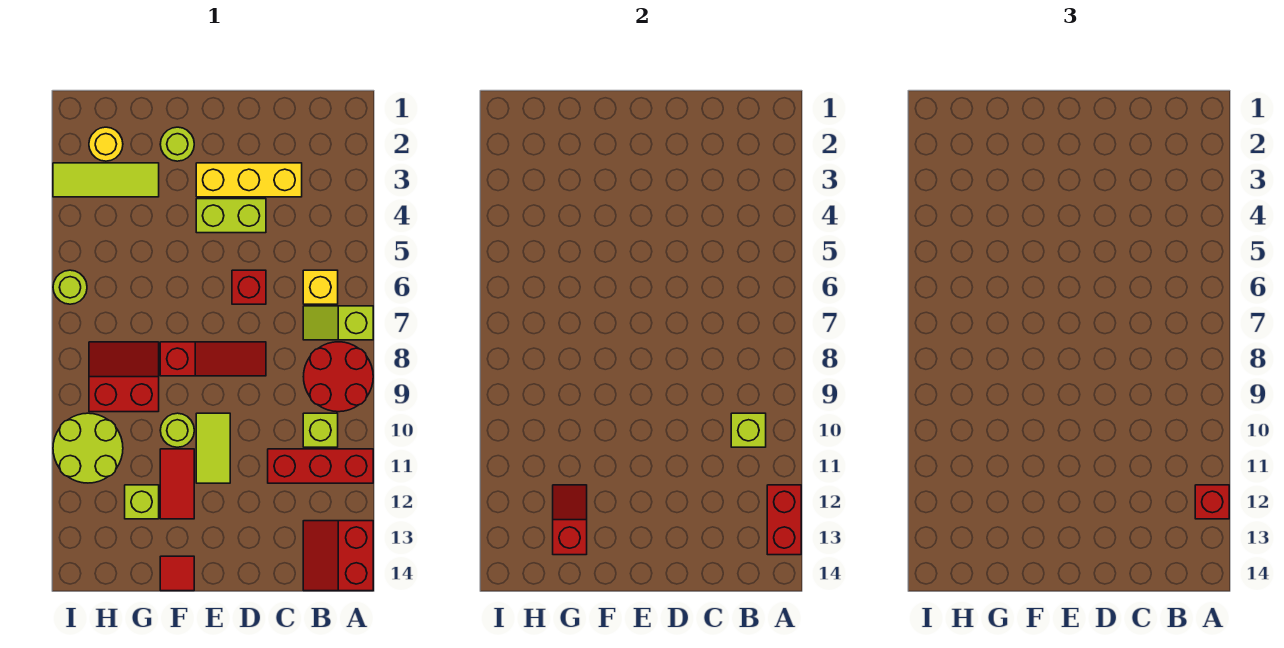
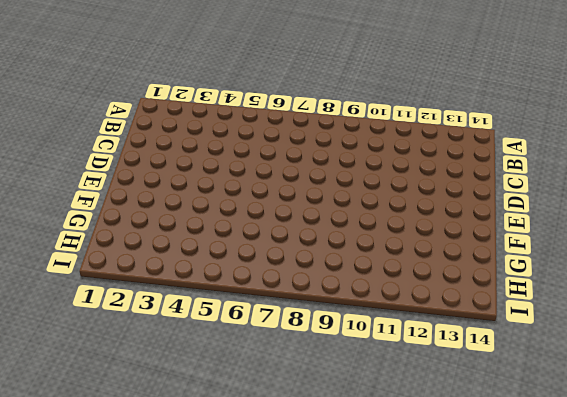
none -> lime slope A7:B7 level 1 top A
none -> red round brick A8:B9 level 1
none -> red brick A11:C11 level 1

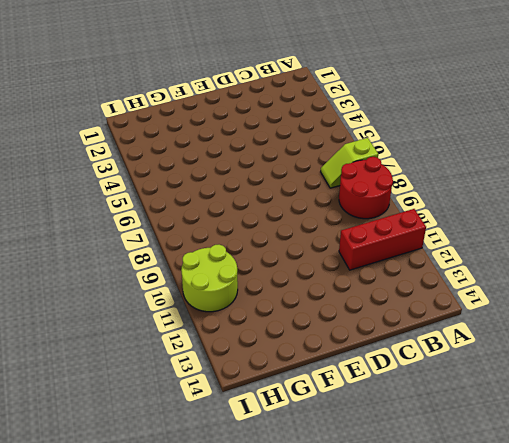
none -> red slope A13:B14 level 1 top A
none -> yellow brick B6 level 1
none -> lime brick B10 level 1

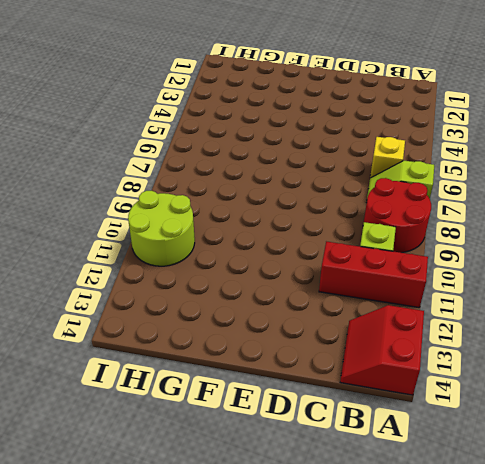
none -> yellow brick C3:E3 level 1
none -> lime brick D4:E4 level 1
none -> red brick D6 level 1

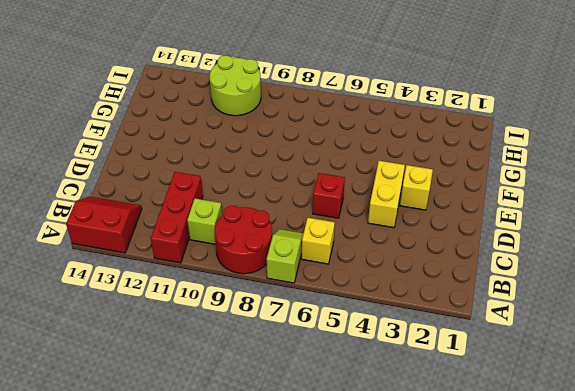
yellow brick D4:E4 level 1 -> lime brick D4:E4 level 1
yellow brick E3 level 1 -> yellow brick C3:E3 level 1
none -> red slope D8:F8 level 1 top F
none -> lime tile E10:E11 level 1
none -> lime round brick F2 level 1

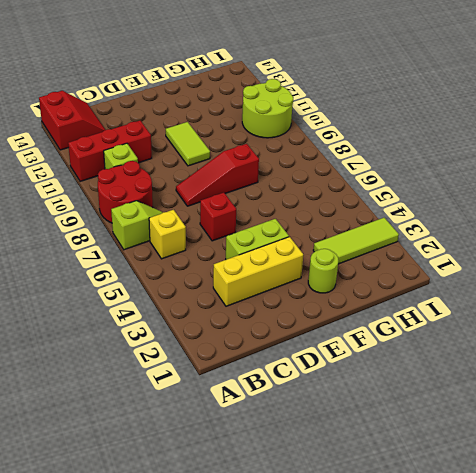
none -> lime round brick F10 level 1
none -> red tile F11:F12 level 1
none -> red tile F14 level 1

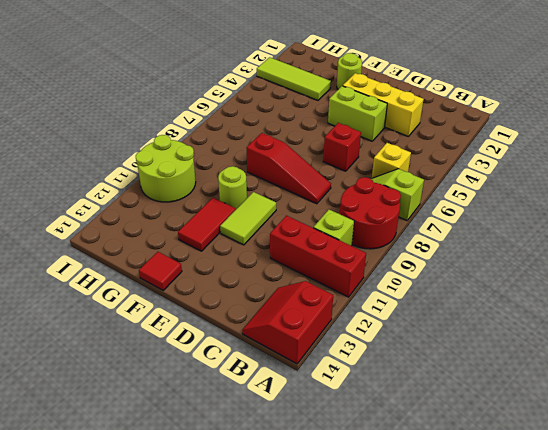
none -> red slope G8:H9 level 1 top 9
none -> lime brick G12 level 1
none -> yellow round brick H2 level 1

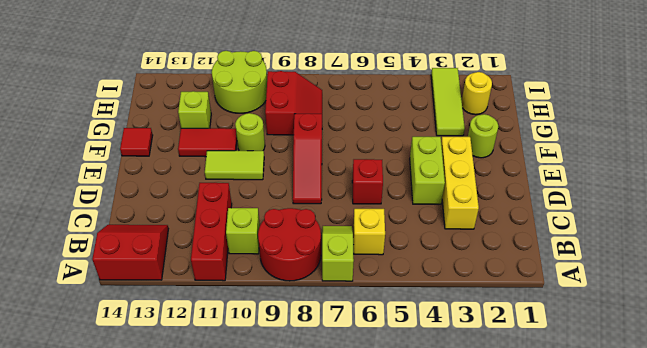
none -> lime round brick I6 level 1
none -> red brick A12:A13 level 2
none -> lime brick B10 level 2

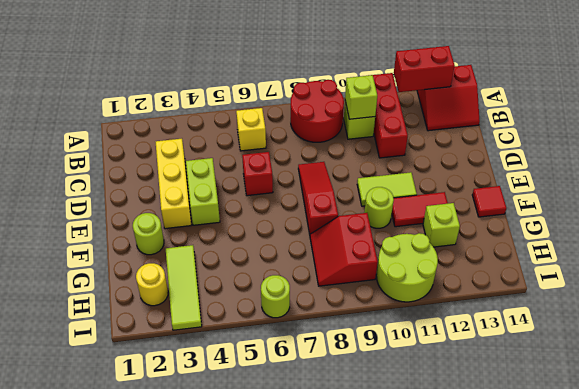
none -> lime slope A7:B7 level 1 top A
none -> red slope G12:G13 level 2 top 13
none -> red brick A12 level 3

